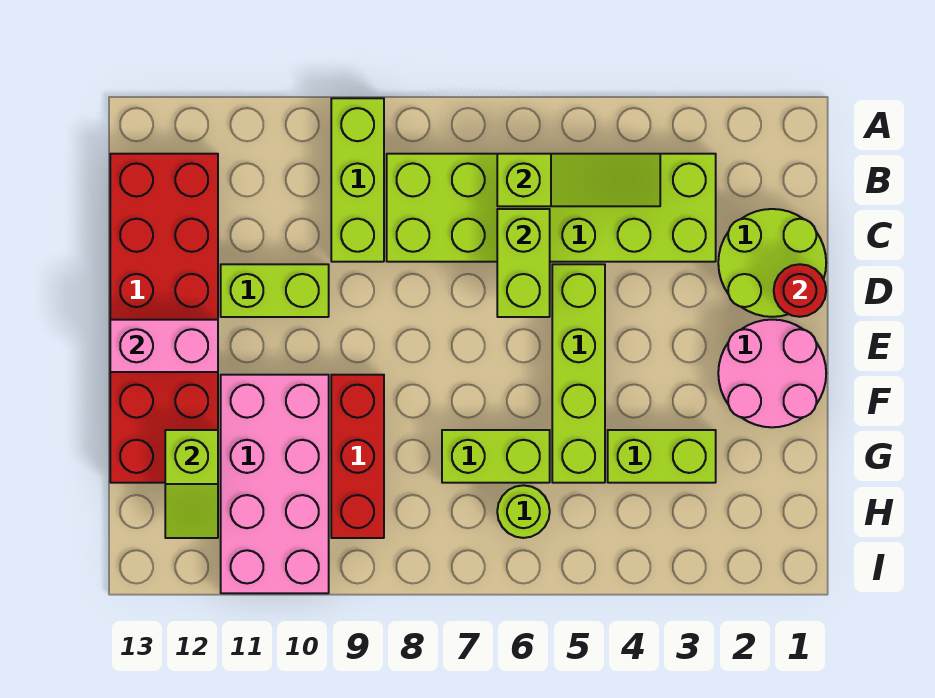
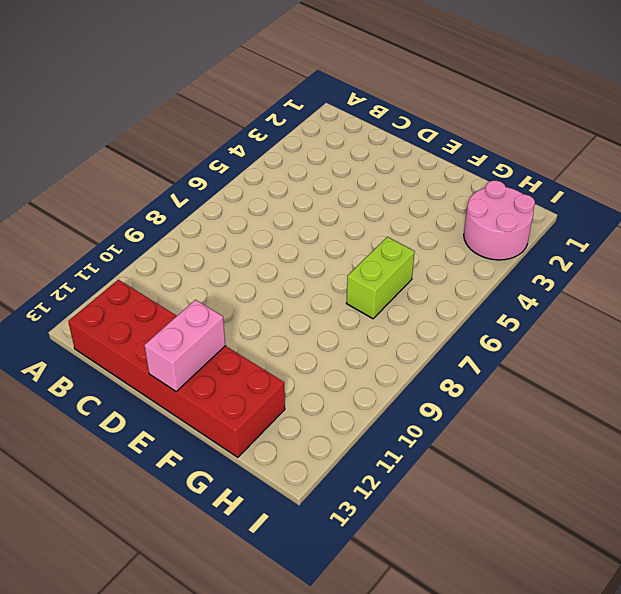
pink round brick H2:I3 level 1 -> pink round brick E1:F2 level 1
none -> lime brick A9:C9 level 1
none -> lime brick B3:C8 level 1
none -> lime round brick C1:D2 level 1

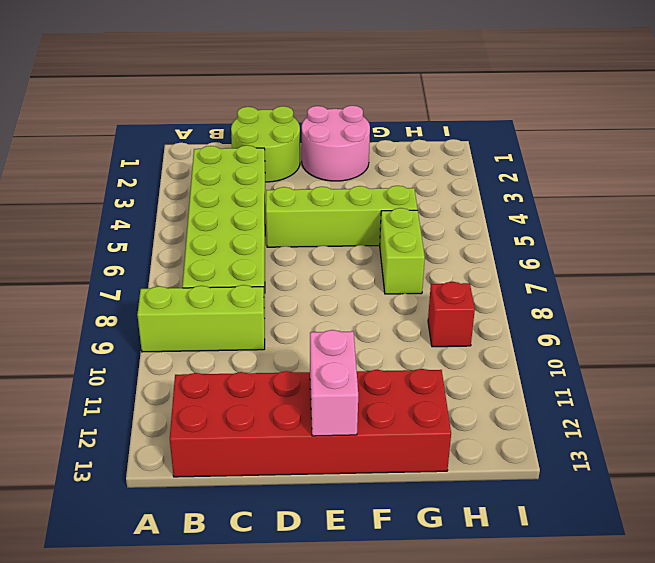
red brick H9 level 1 -> red brick F9:H9 level 1
none -> lime brick D10:D11 level 1
none -> pink brick F10:I11 level 1
none -> lime brick G3:G4 level 1

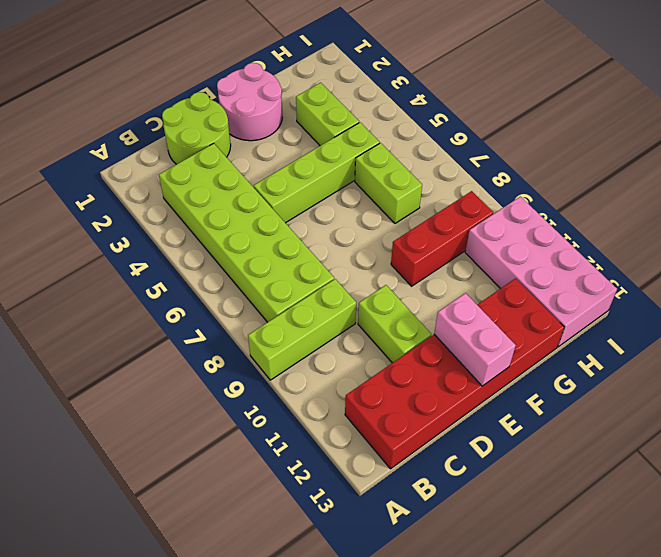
pink brick H10:I13 level 1 -> pink brick F10:I11 level 1
none -> lime round brick H6 level 1
none -> lime slope B4:B6 level 2 top 6
none -> lime brick C6:D6 level 2

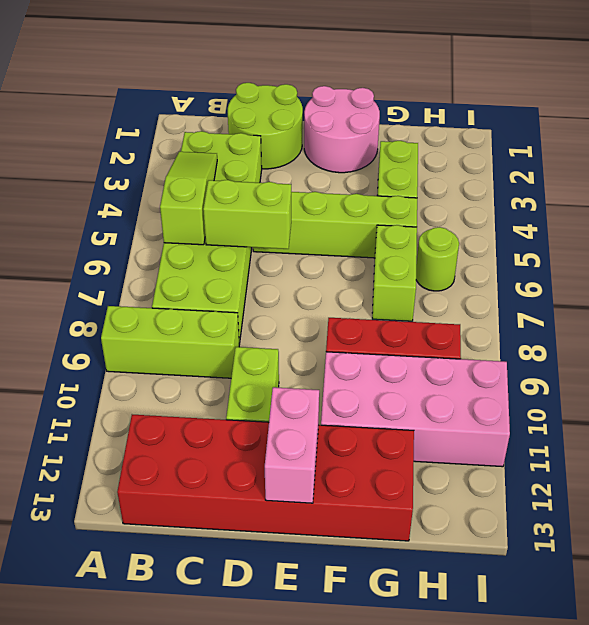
none -> red round brick D1 level 2
none -> lime slope G12:H12 level 2 top G

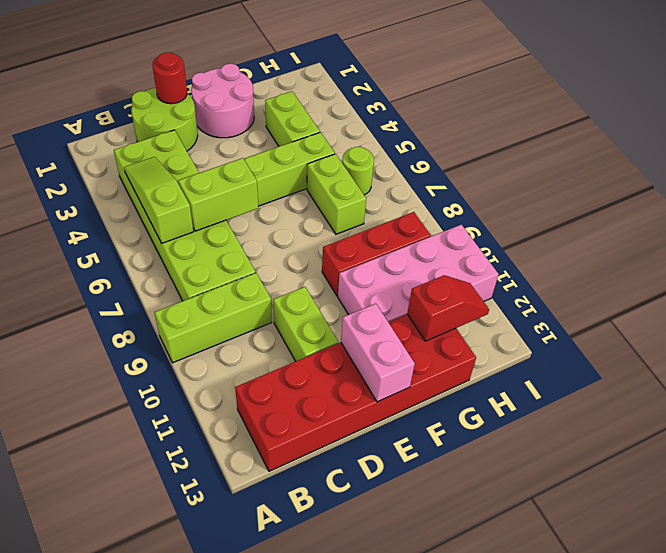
red slope G12:H12 level 2 top G -> lime slope G12:H12 level 2 top G

